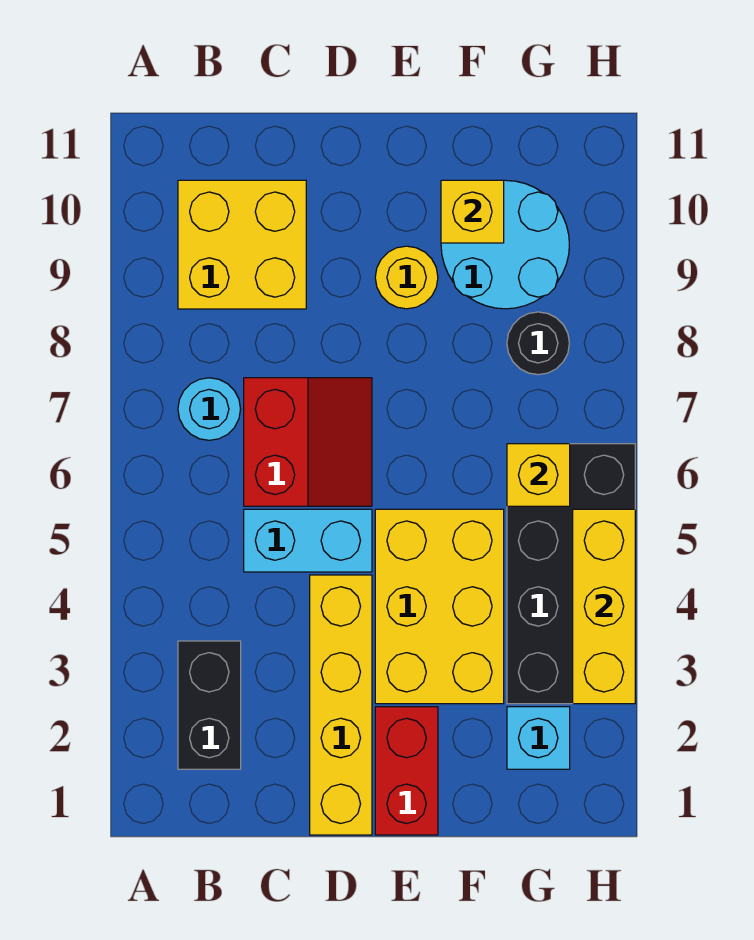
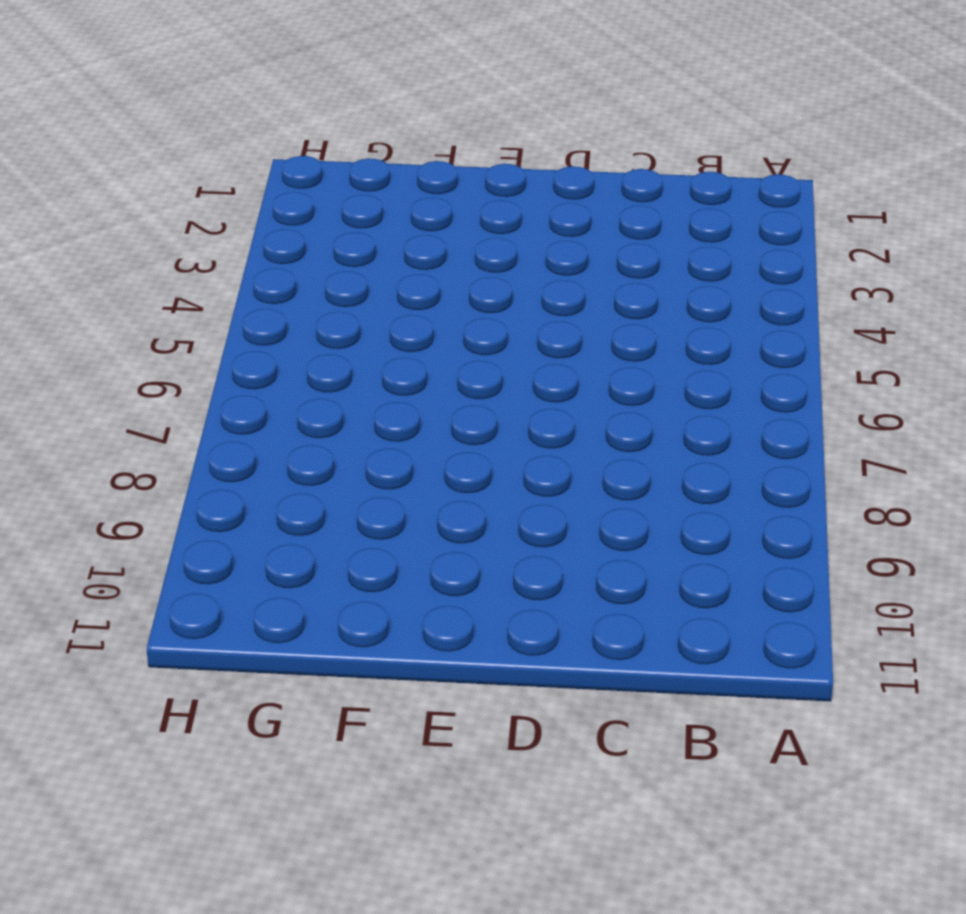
none -> black brick B2:B3 level 1
none -> cyan round brick B7 level 1
none -> yellow brick B9:C10 level 1

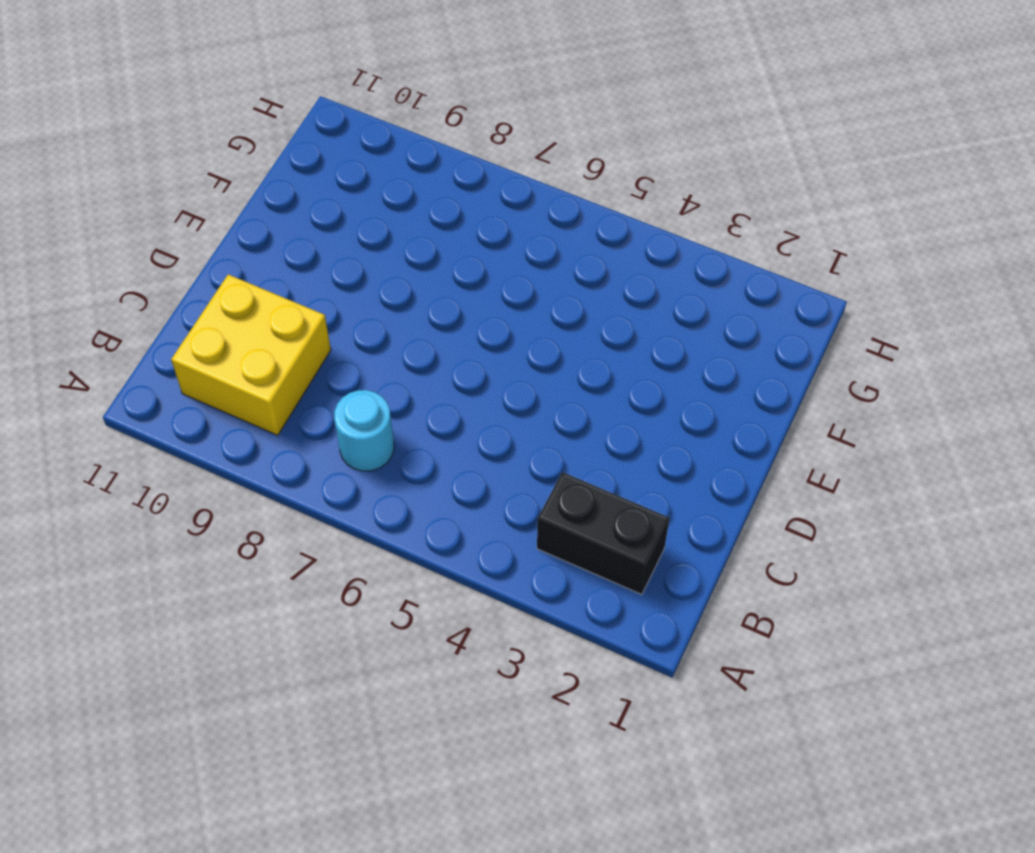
none -> cyan brick C5:D5 level 1
none -> red slope C6:D7 level 1 top C
none -> yellow brick D1:D4 level 1

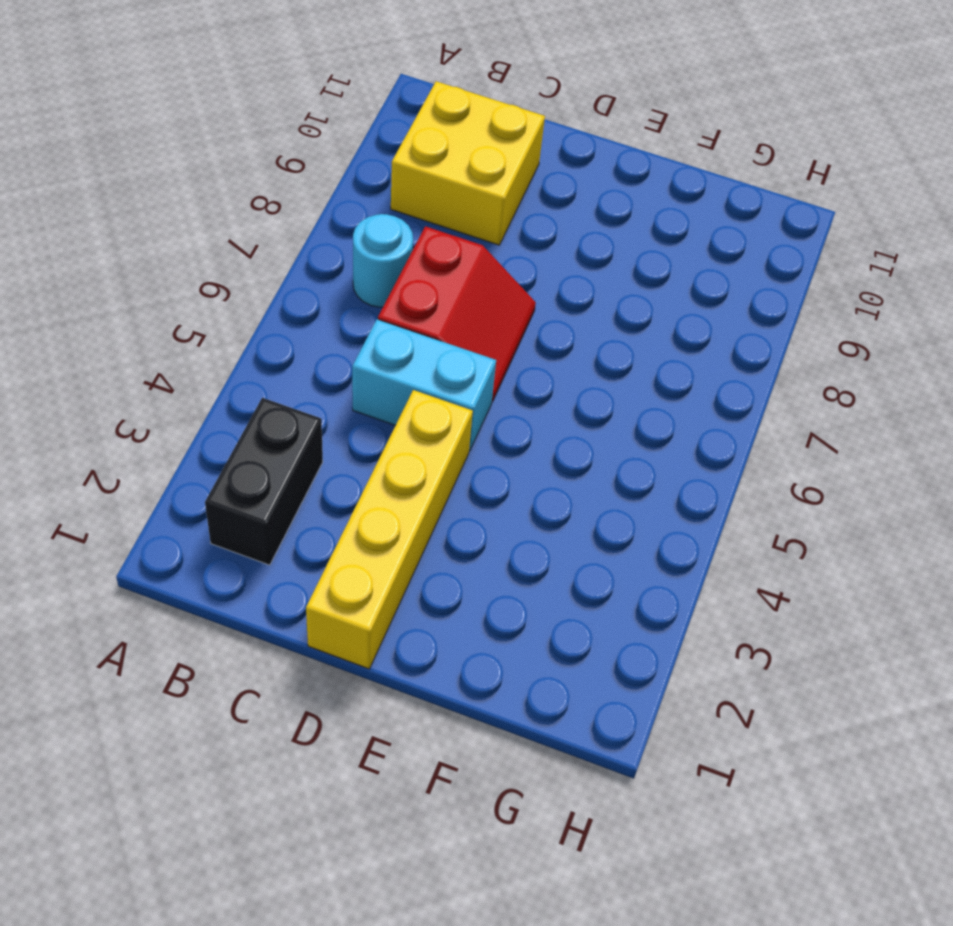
none -> red brick E1:E2 level 1
none -> yellow brick E3:F5 level 1
none -> yellow round brick E9 level 1

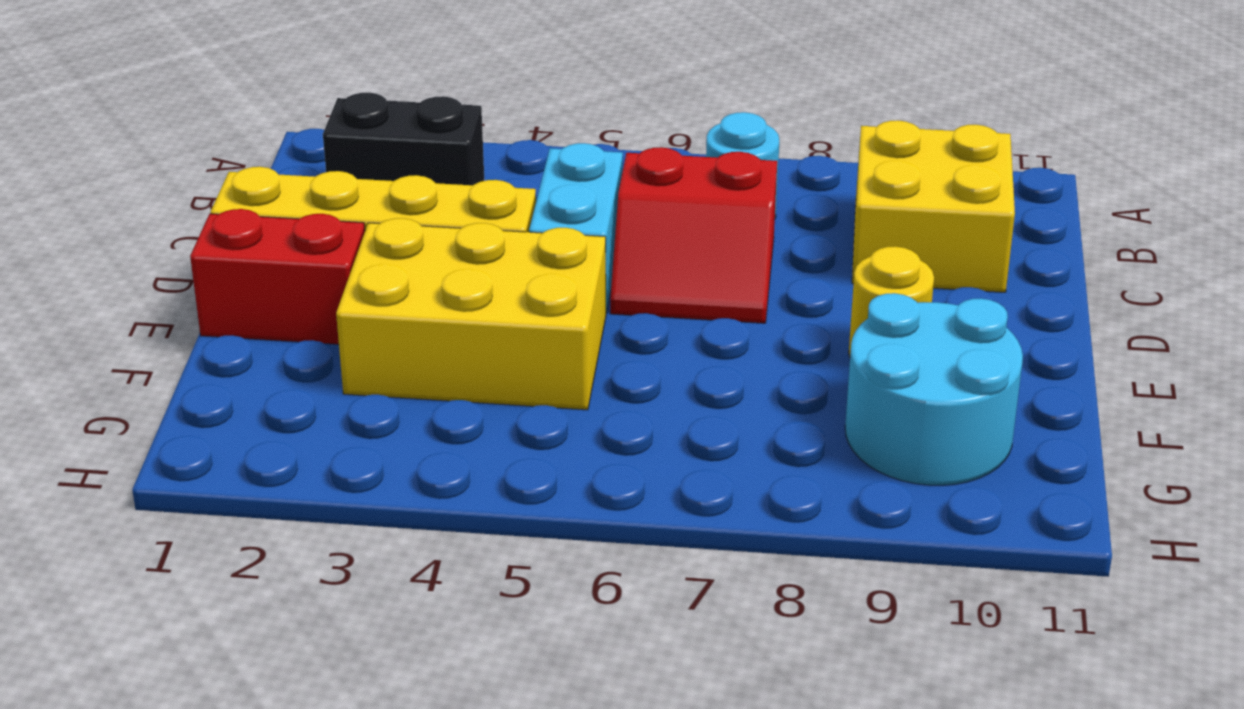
none -> cyan brick G2 level 1
none -> black brick G3:H6 level 1
none -> black round brick G8 level 1

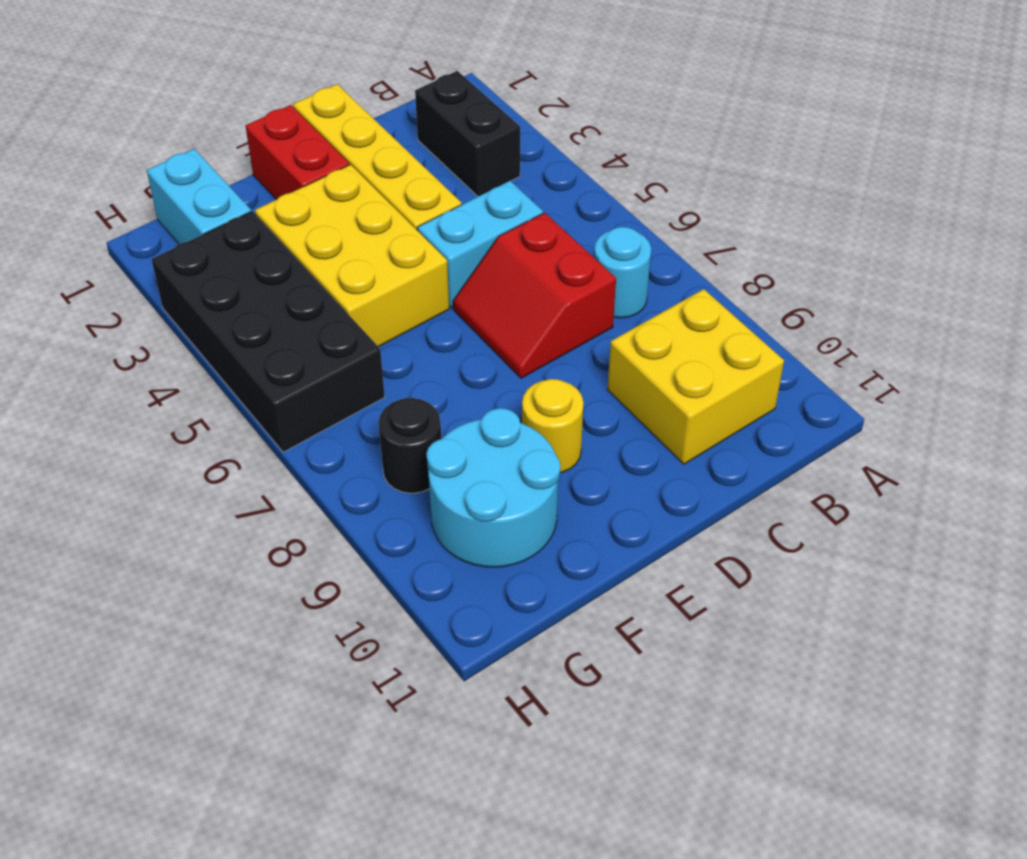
cyan brick G1:G2 level 1 -> cyan brick G2 level 1
none -> yellow brick F10 level 2
none -> yellow brick G6 level 2
none -> yellow brick H3:H5 level 2

